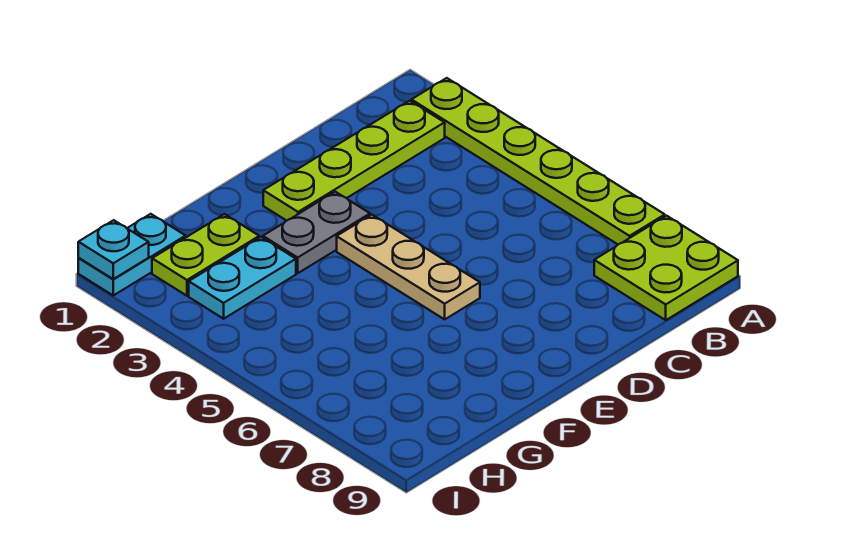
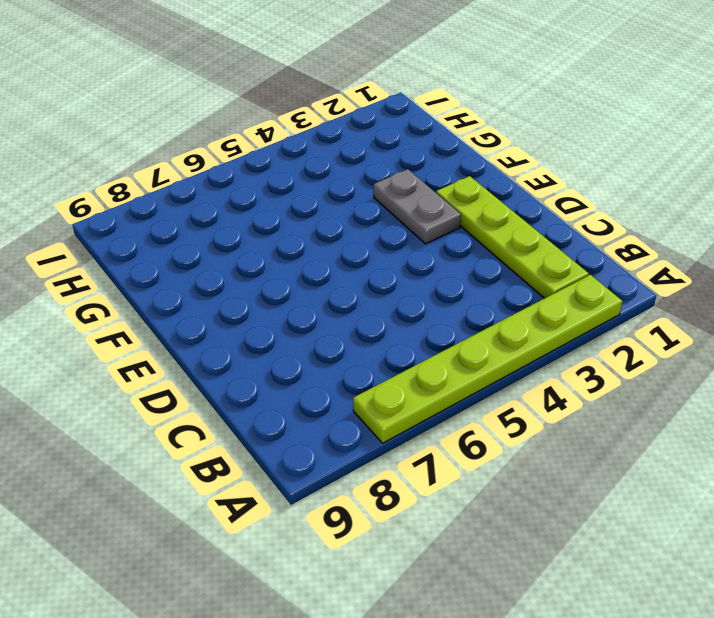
none -> lime plate A8:B9 level 1
none -> tan plate E4:E6 level 1

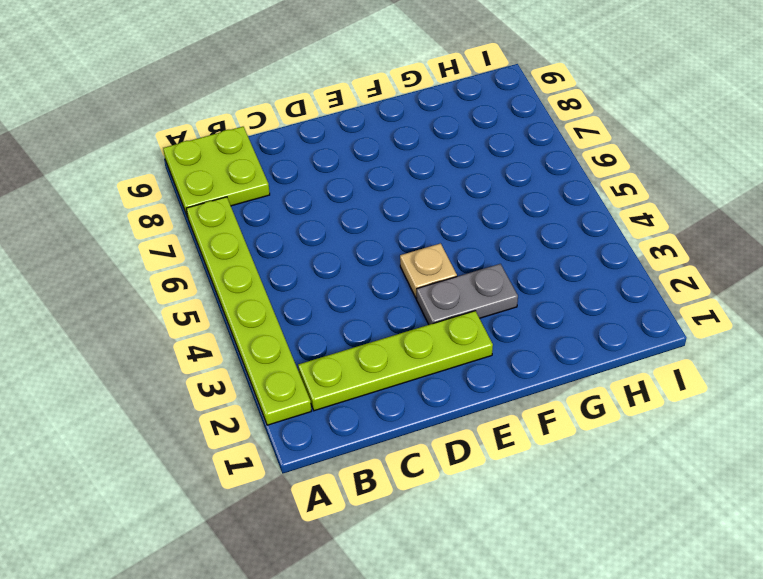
tan plate E4 level 1 -> tan plate E4:E6 level 1
none -> lime plate G2:H2 level 1
none -> cyan plate G3:H3 level 1

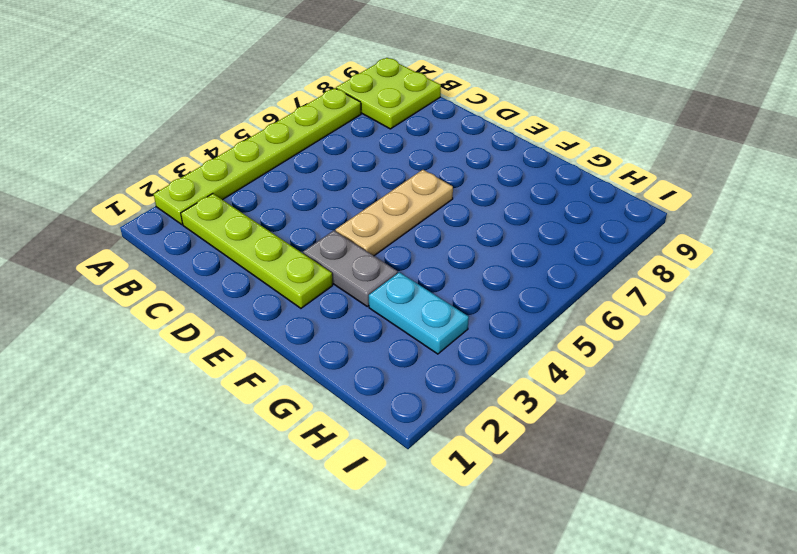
none -> lime plate G2:H2 level 1
none -> cyan plate H1:I1 level 1

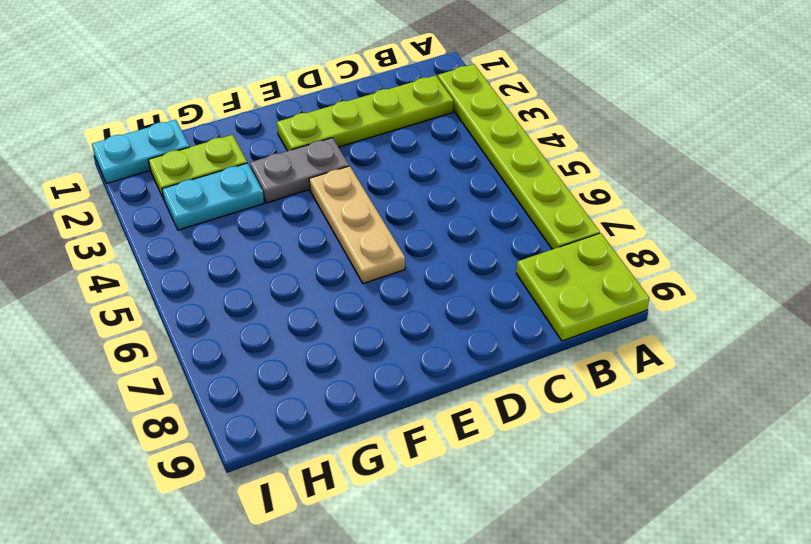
none -> cyan plate I1 level 2

